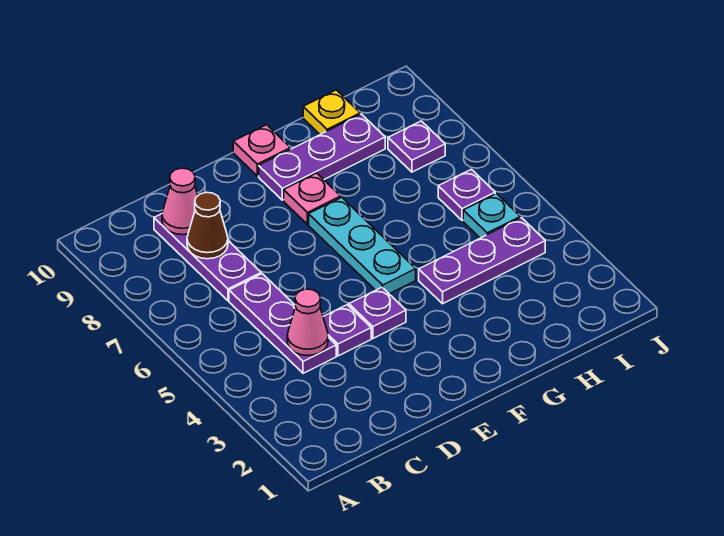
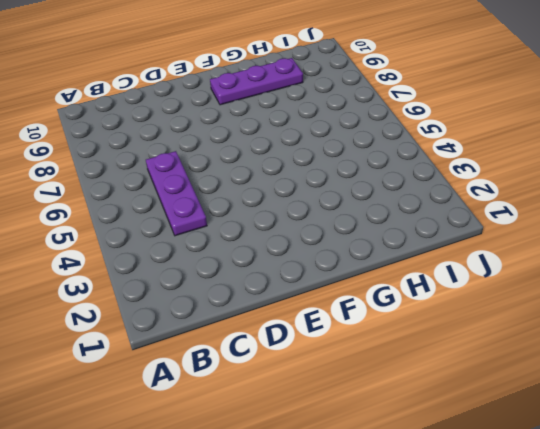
none -> purple plate C7:C9 level 1
none -> purple plate D4 level 1
none -> purple plate E4 level 1

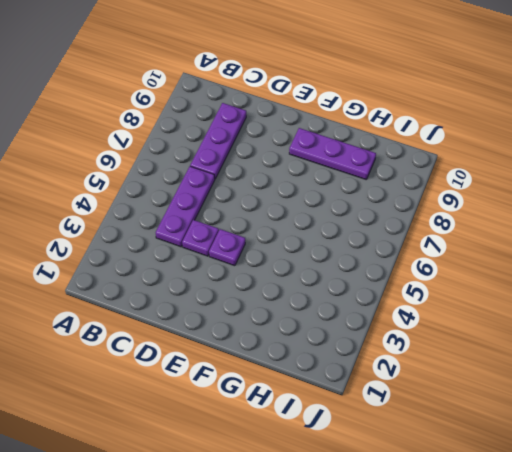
none -> cyan plate F5:F7 level 1
none -> pink plate F8 level 1
none -> pink plate F10 level 1

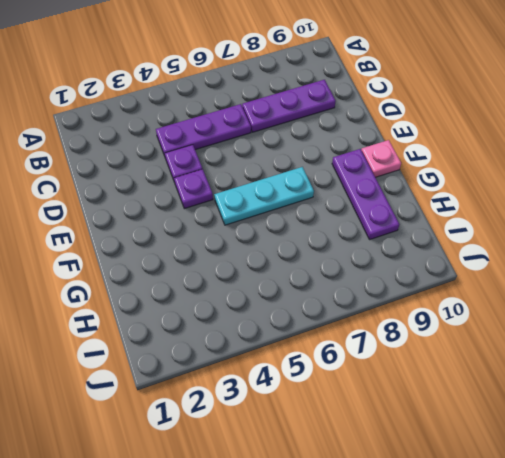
none -> pink plate F8 level 1
none -> purple plate G4:I4 level 1
none -> yellow plate H10 level 1

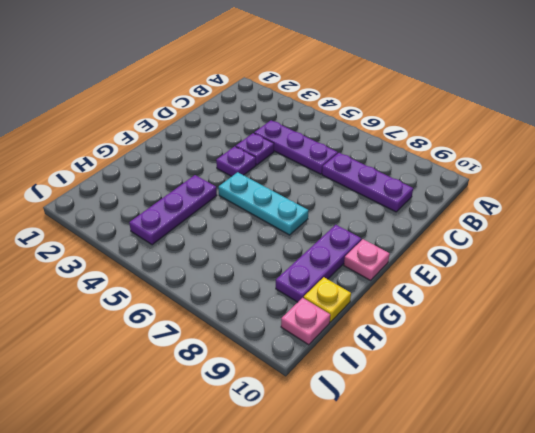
pink plate I10 level 1 -> pink plate F8 level 1
none -> cyan plate I5 level 1
none -> purple plate I6 level 1
none -> purple plate I8 level 1

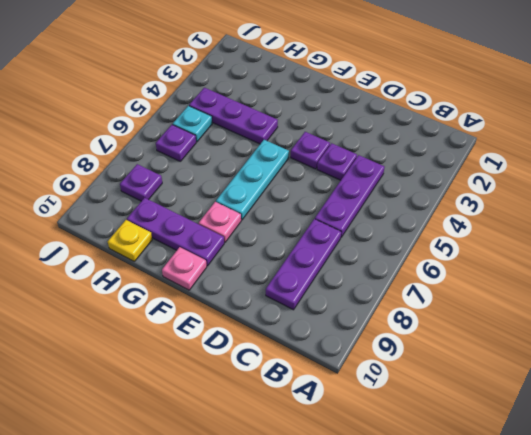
none -> pink cone C4 level 2
none -> brown cone C8 level 2
none -> pink cone C9 level 2

